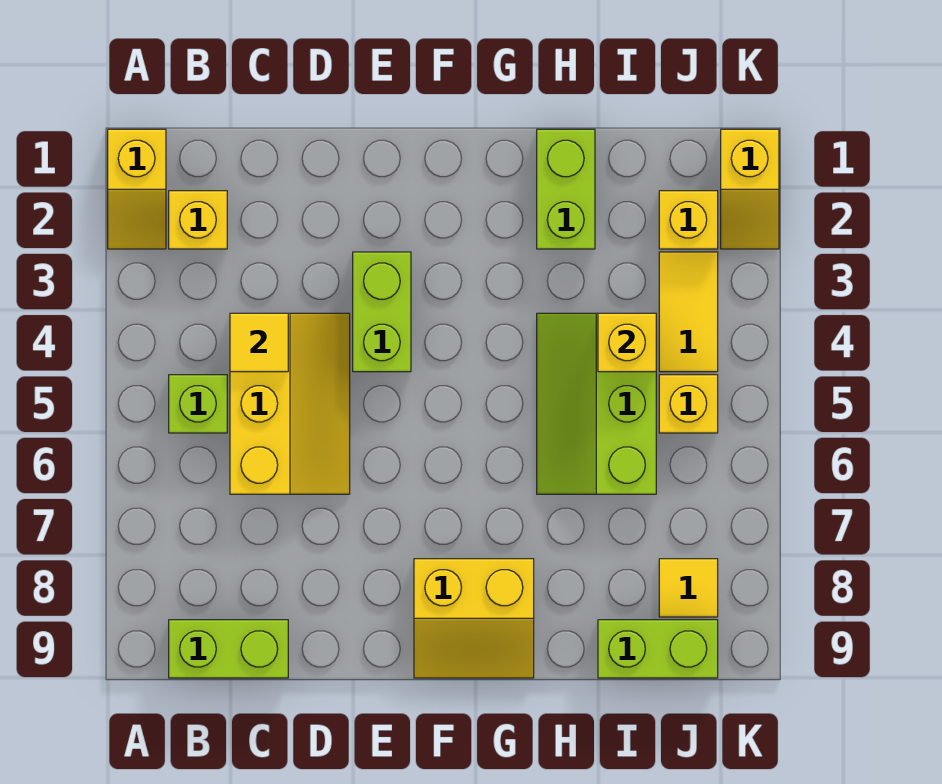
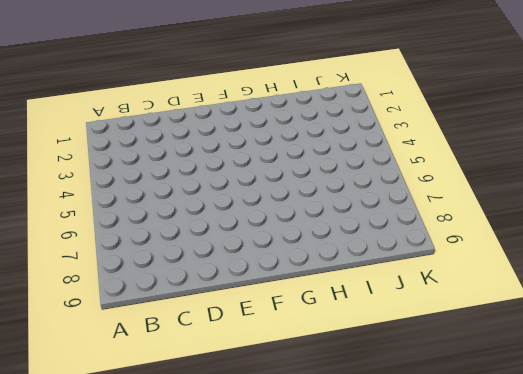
none -> yellow slope A1:A2 level 1 top 1
none -> yellow brick B2 level 1
none -> lime brick B5 level 1

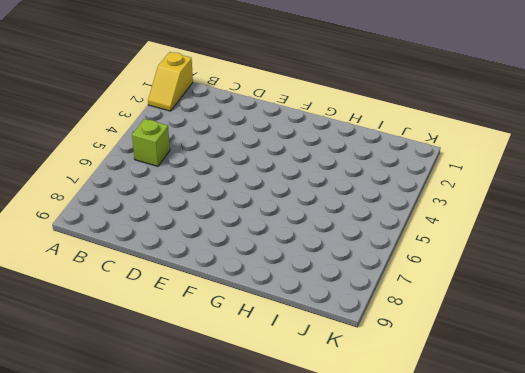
none -> yellow brick B2 level 1
none -> lime brick B9:C9 level 1
none -> yellow slope C4:D6 level 1 top C

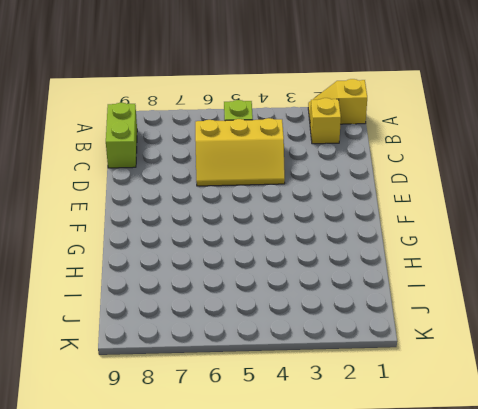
none -> lime brick E3:E4 level 1
none -> yellow slope F8:G9 level 1 top 8
none -> lime brick H1:H2 level 1

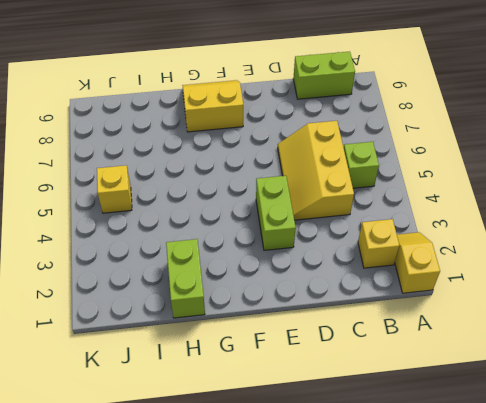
none -> lime slope H4:I6 level 1 top I
none -> lime brick I9:J9 level 1
none -> yellow brick J2 level 1

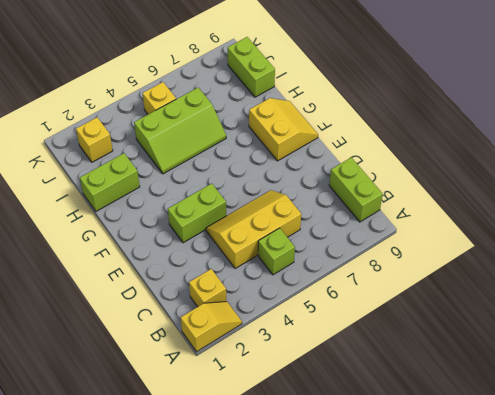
none -> yellow tile J3:J4 level 1
none -> yellow tile J8 level 1
none -> yellow slope K1:K2 level 1 top 1

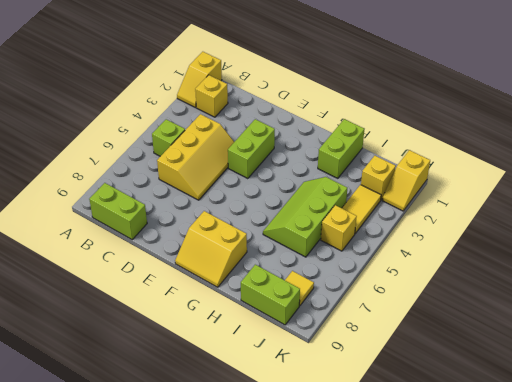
none -> yellow tile C4 level 2
none -> yellow brick I4 level 2

